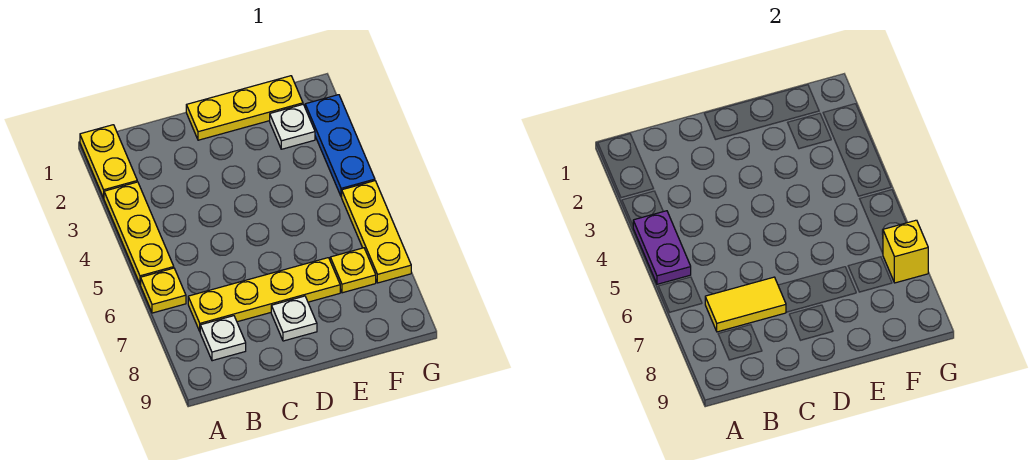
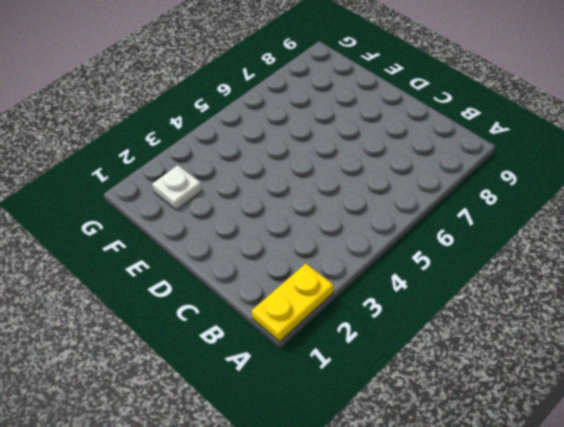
none -> yellow plate A3:A5 level 1
none -> yellow plate A6 level 1
none -> yellow plate B7:E7 level 1

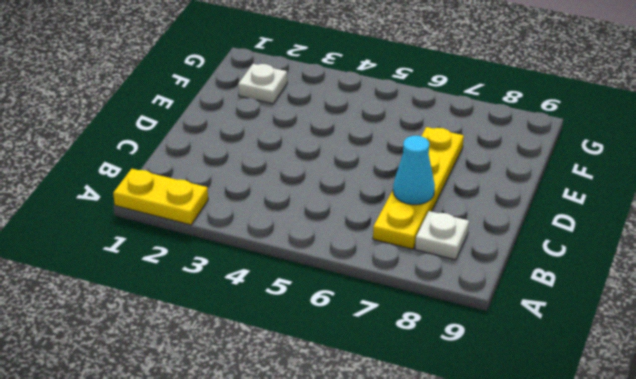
cyan cone C7 level 2 -> yellow tile B7:C7 level 2
none -> yellow plate A3:A5 level 1
none -> yellow plate A6 level 1
none -> yellow plate D1:F1 level 1

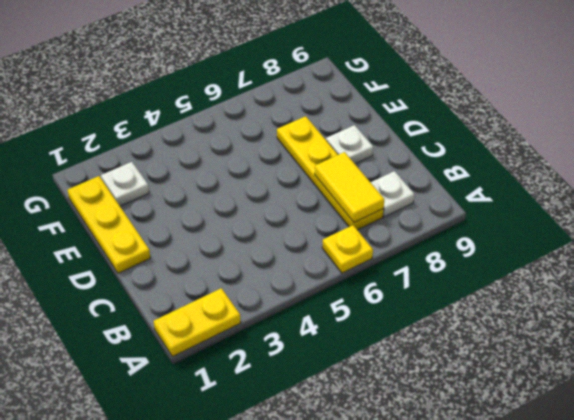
none -> yellow plate A3:A5 level 1
none -> yellow plate F7 level 1
none -> blue plate G2:G4 level 1

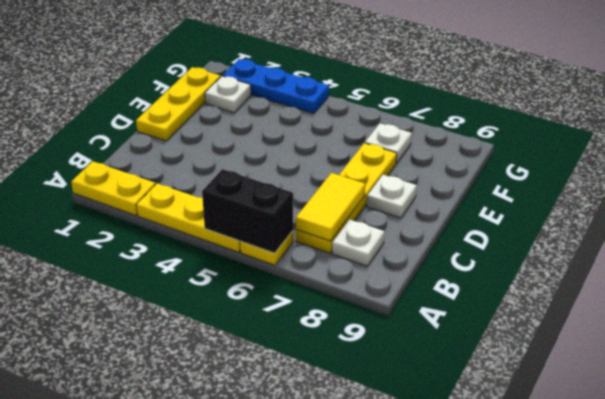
black brick A5:A6 level 2 -> purple plate A4:A5 level 2
white plate F7 level 1 -> yellow plate F7 level 1
none -> yellow plate G5:G7 level 1
none -> yellow brick G7 level 2

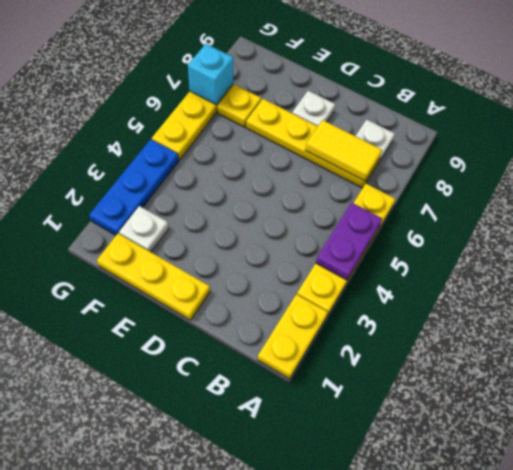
cyan brick G7 level 2 -> yellow brick G7 level 2

